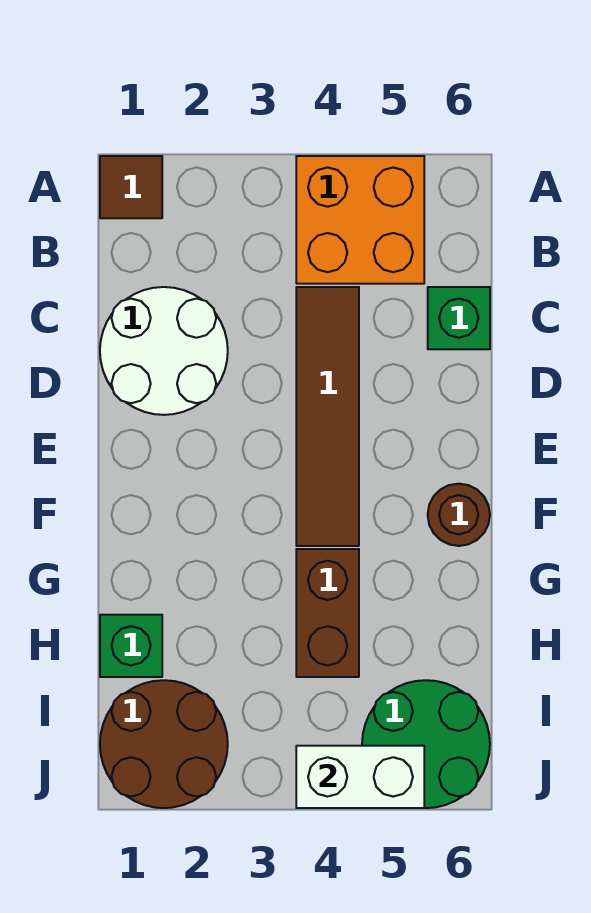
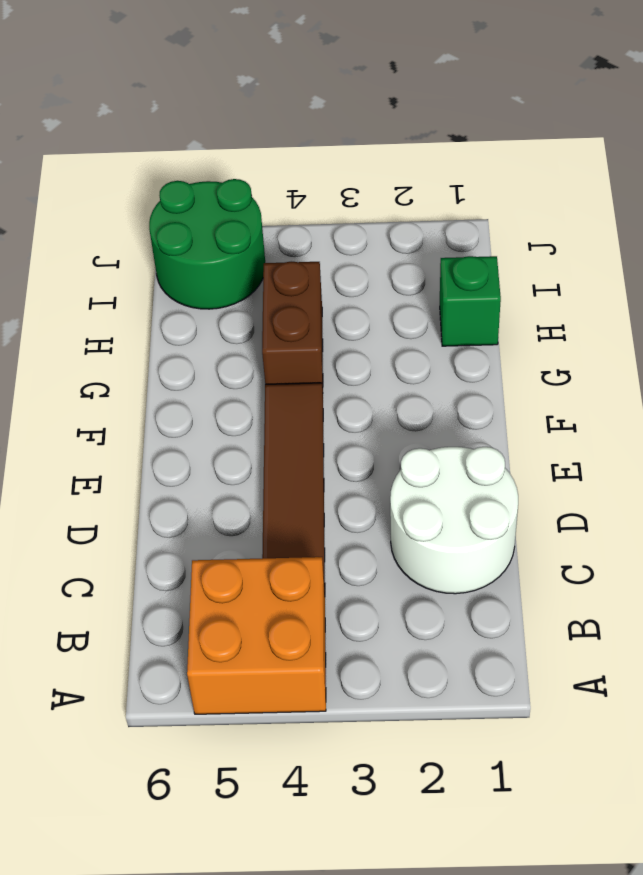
none -> brown tile A1 level 1
none -> green brick C6 level 1

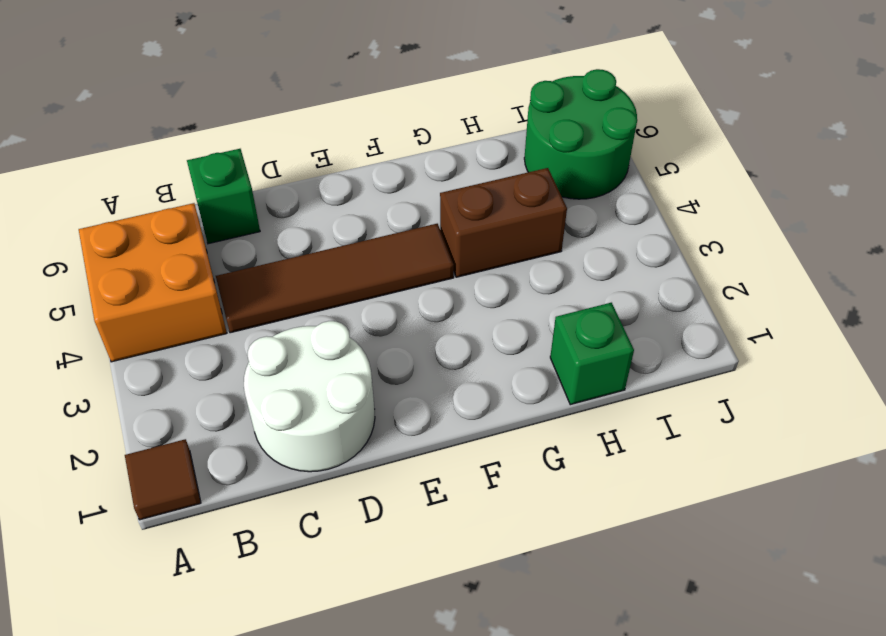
none -> brown round brick F6 level 1
none -> brown round brick I1:J2 level 1

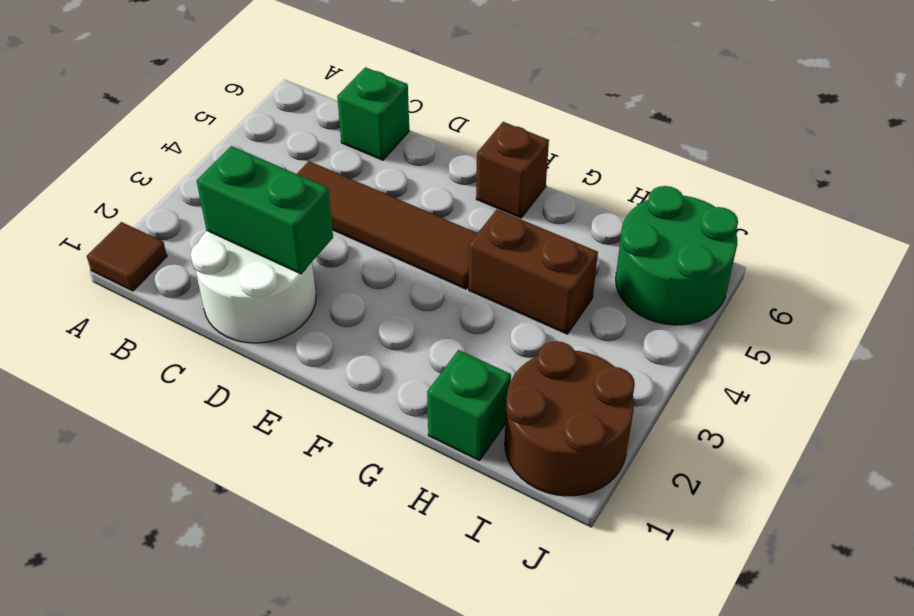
green brick C2:D2 level 2 -> none
brown brick F6 level 1 -> brown round brick F6 level 1
none -> orange brick A4:B5 level 1
none -> white brick J4:J5 level 2

